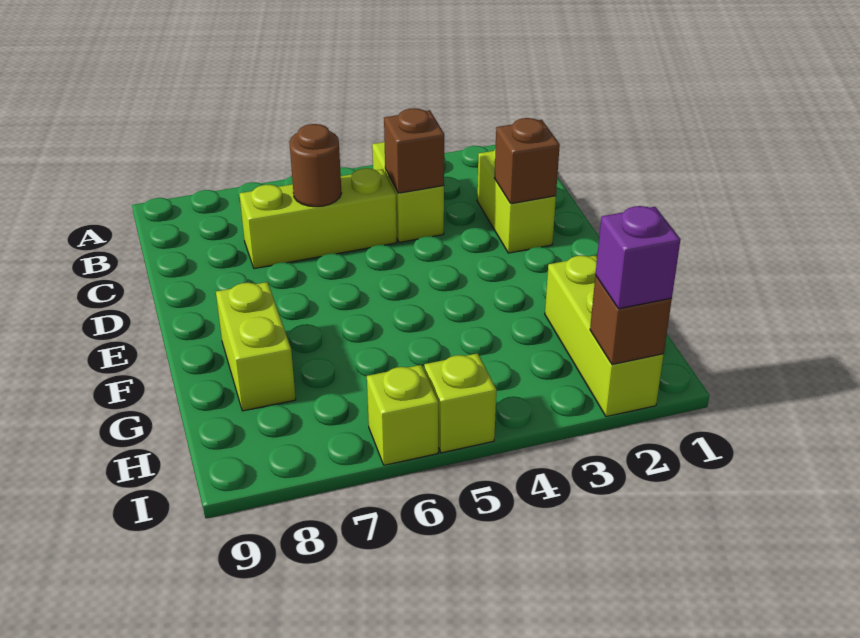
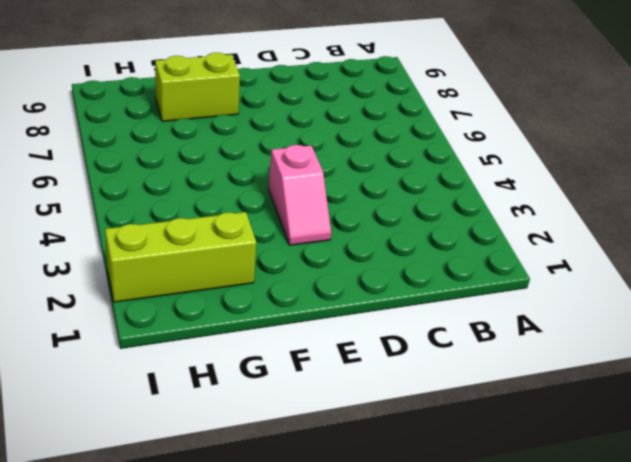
pink slope E3:E4 level 1 top 4 -> none
none -> lime brick B4:C4 level 1
none -> lime brick C2:D2 level 1
none -> lime brick C5:C7 level 1

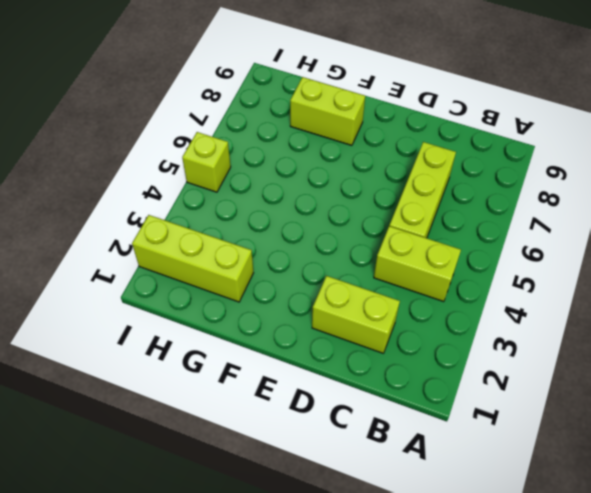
none -> lime brick I6 level 1
none -> brown brick C4 level 2
none -> brown round brick C6 level 2

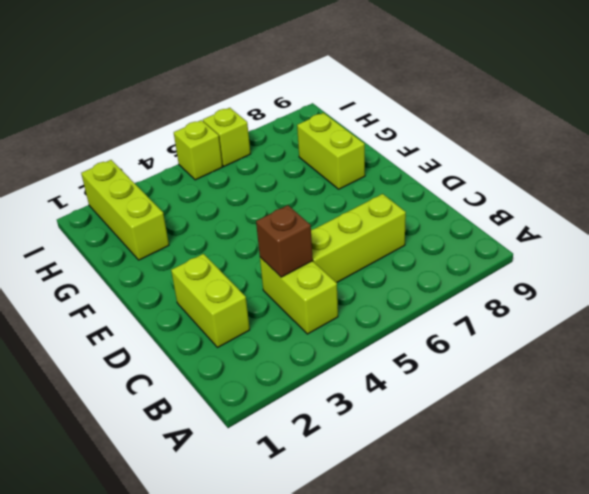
none -> brown round brick C6 level 2
none -> brown brick D2 level 2
none -> brown brick I2 level 2

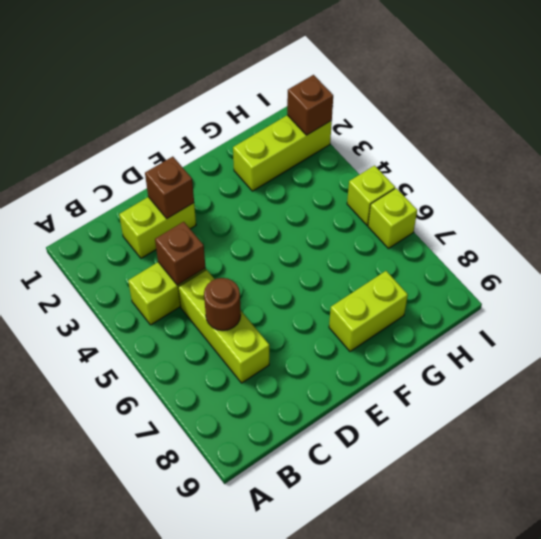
none -> purple brick I2 level 3

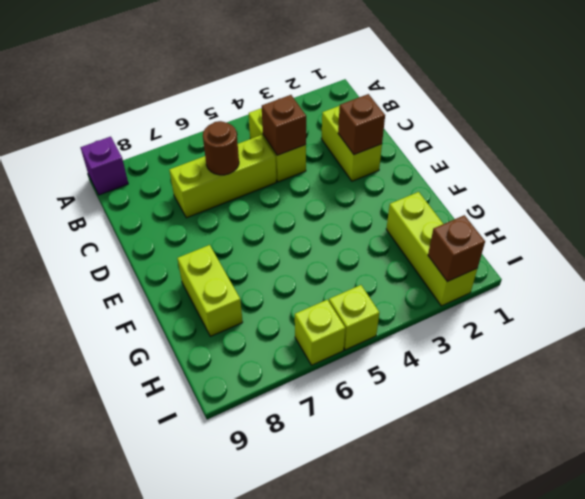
purple brick A9 level 1 -> purple brick I2 level 3

